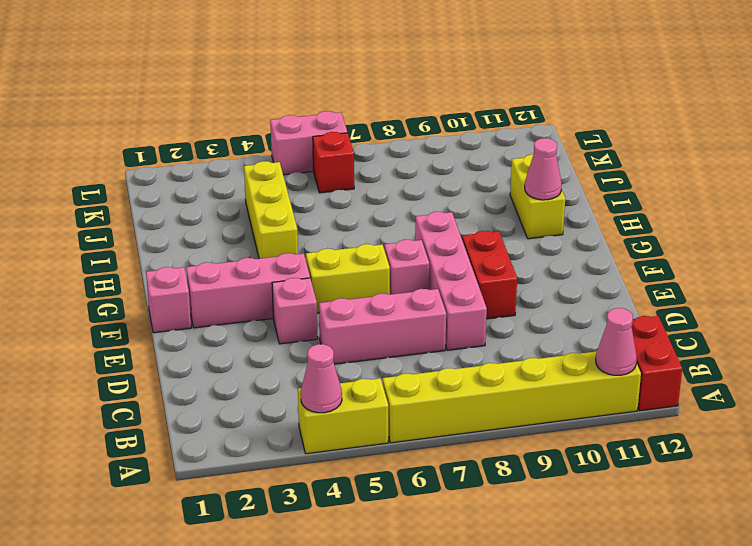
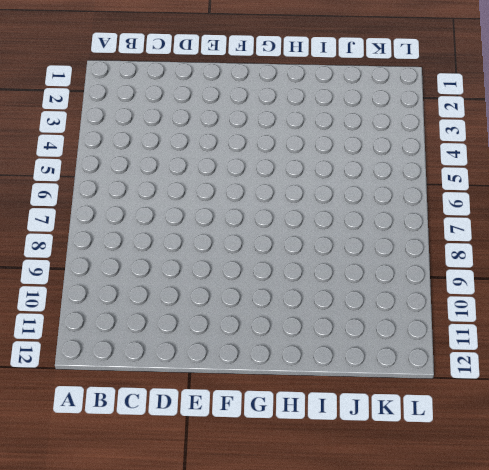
none -> yellow brick A4:A5 level 1
none -> yellow brick A6:A11 level 1
none -> red brick A12:B12 level 1

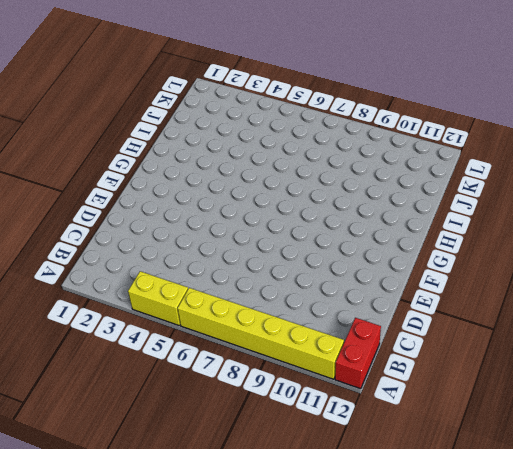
none -> pink brick D5:D7 level 1
none -> pink brick D8:G8 level 1
none -> pink brick E4 level 1

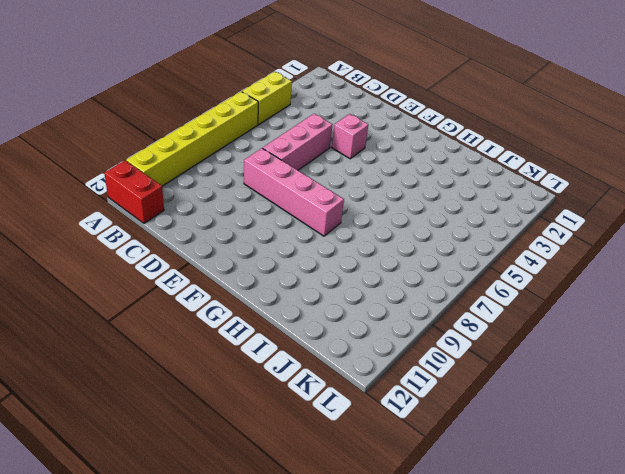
none -> red brick E9:F9 level 1
none -> pink brick F1 level 1
none -> pink brick F2:F4 level 1

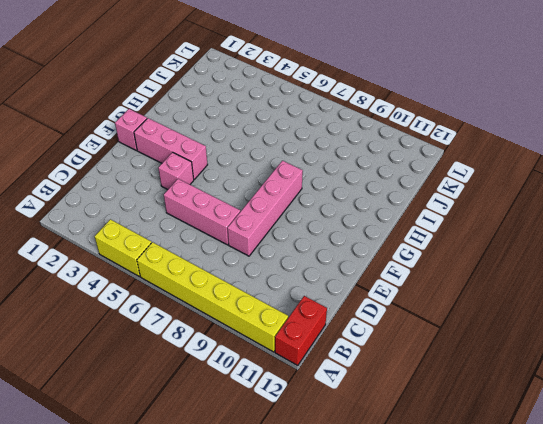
none -> red brick E9:F9 level 1
none -> yellow brick F5:F6 level 1
none -> pink brick F7 level 1

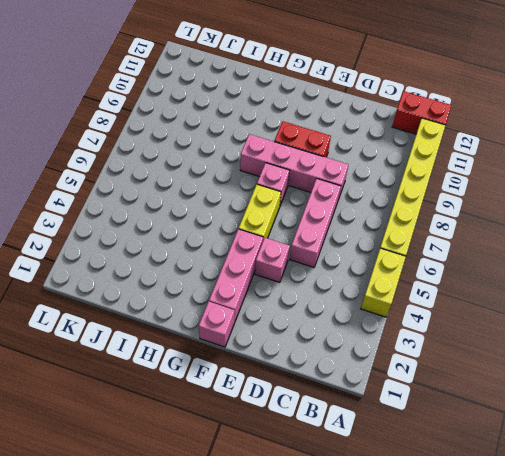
none -> yellow brick H4:J4 level 1
none -> yellow brick H11:I11 level 1
none -> red brick K6 level 1

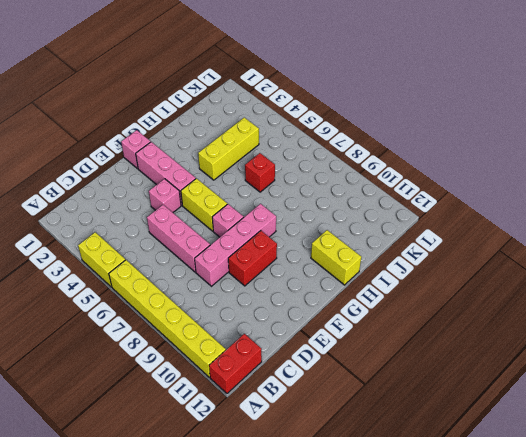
yellow brick H11:H12 level 1 -> yellow brick H11:I11 level 1
red brick I6 level 1 -> red brick K6 level 1
none -> pink brick L5:L6 level 1
none -> pink cone A4 level 2
none -> pink cone A11 level 2

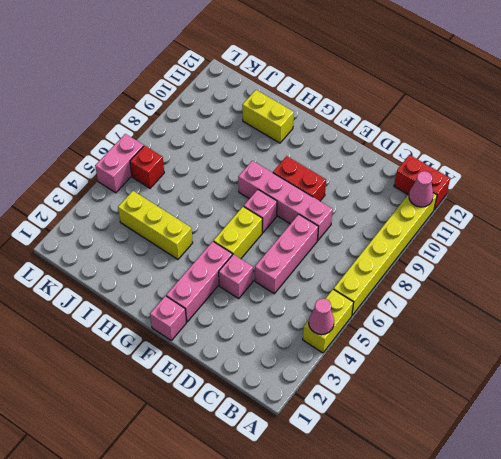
none -> pink cone H11 level 2

